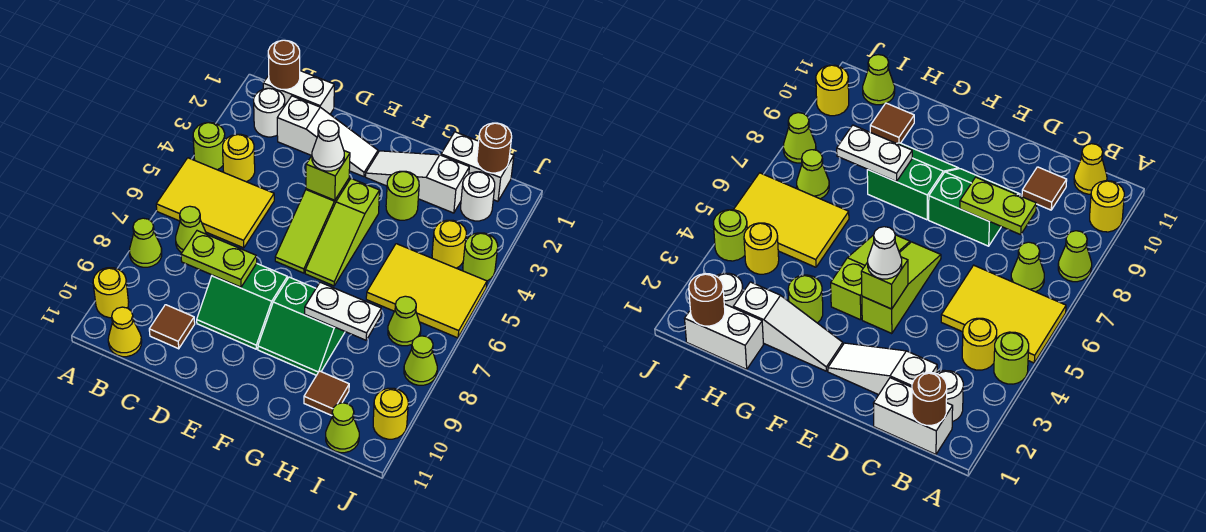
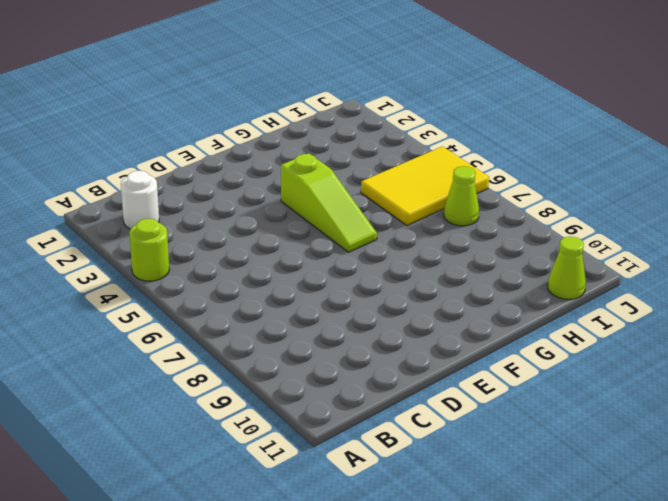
none -> yellow tile A5:C6 level 1
none -> lime cone A8 level 1
none -> yellow round brick A10 level 1
none -> white brick B1:C1 level 1

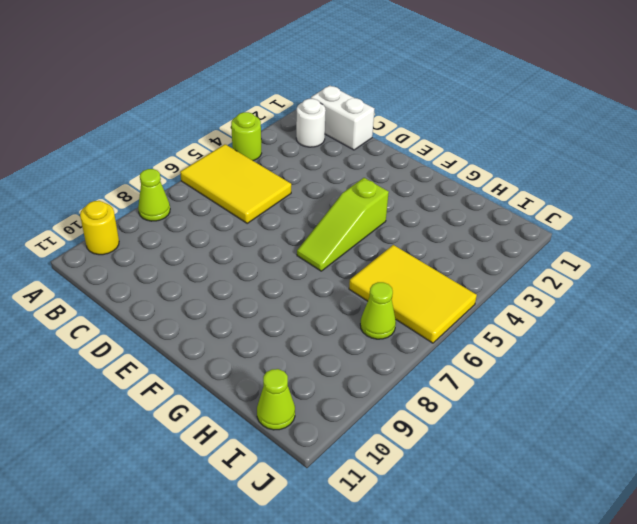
none -> yellow round brick B4 level 1
none -> lime cone B7 level 1
none -> yellow cone B11 level 1
none -> white slope C2:E2 level 1 top C

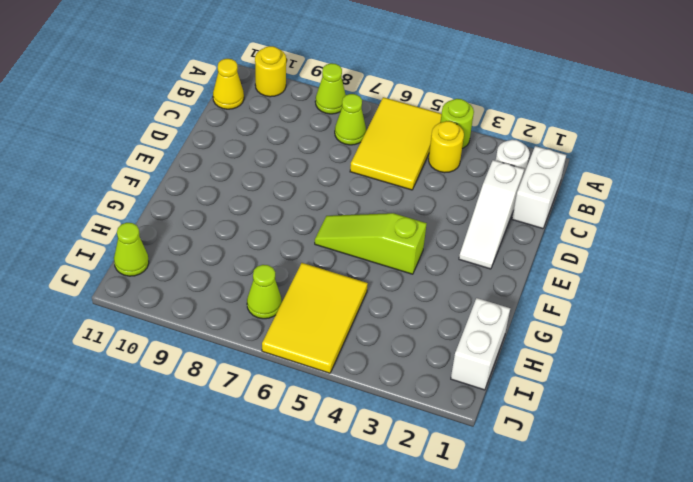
none -> brown tile C10 level 1
none -> green slope D8:E9 level 1 top 8
none -> lime slope E4:E6 level 1 top 4
none -> white slope F2:H2 level 1 top H

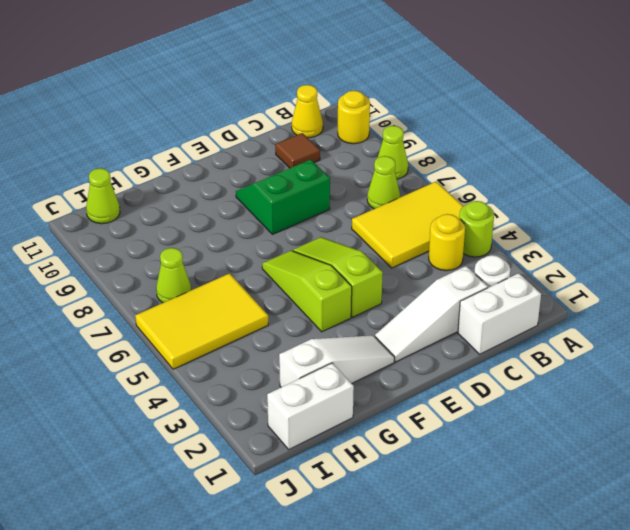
none -> green slope F8:G9 level 1 top 8
none -> lime round brick G3 level 1
none -> brown tile H10 level 1
none -> white round brick I2 level 1

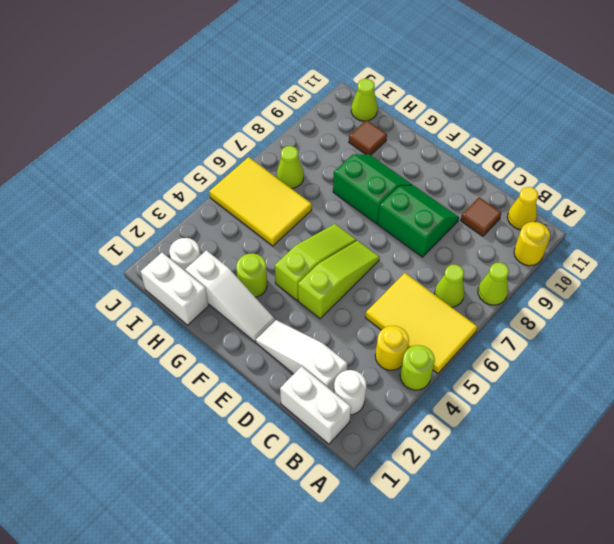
none -> yellow round brick I4 level 1
none -> lime round brick J4 level 1
none -> lime cone J8 level 1
none -> yellow round brick J10 level 1

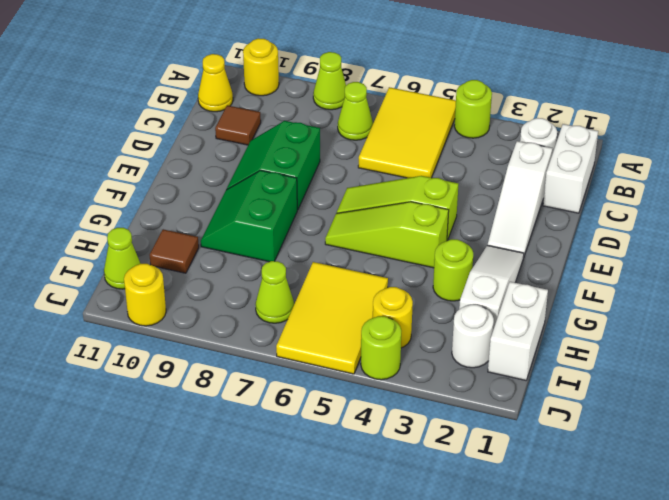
none -> yellow round brick B4 level 1
none -> lime cone J8 level 1
none -> brown round brick B1 level 2
none -> lime plate C8:D8 level 2

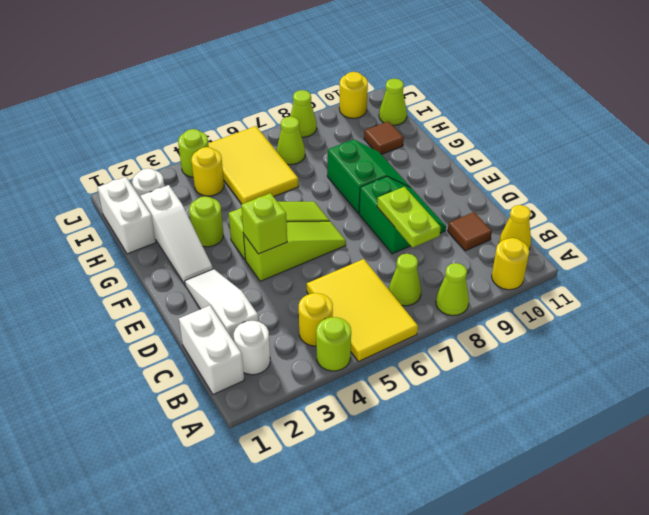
none -> brown round brick B1 level 2
none -> white plate G8:H8 level 2
none -> brown round brick I1 level 2
none -> white cone E4 level 3

